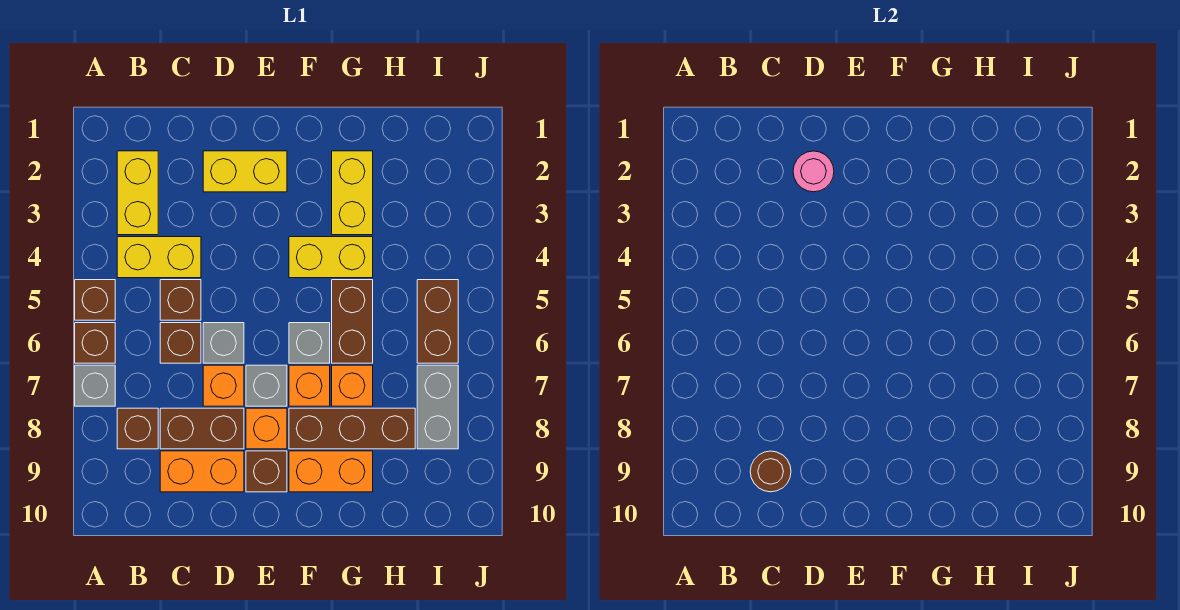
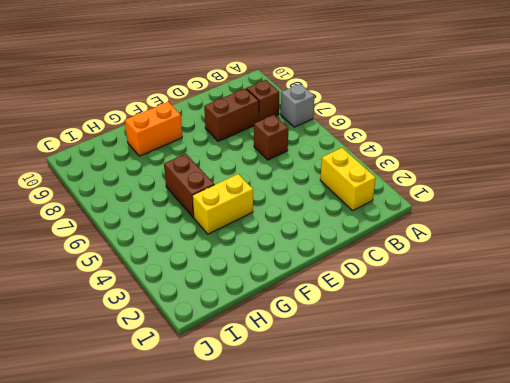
none -> brown brick A5 level 1
none -> brown brick A6 level 1
none -> yellow brick B4:C4 level 1

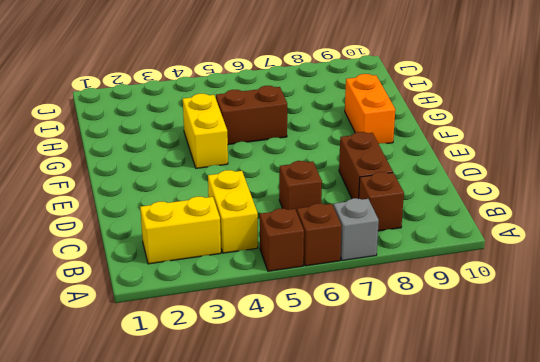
none -> brown brick C5 level 1
none -> orange brick C9:D9 level 1
none -> yellow brick D2:E2 level 1

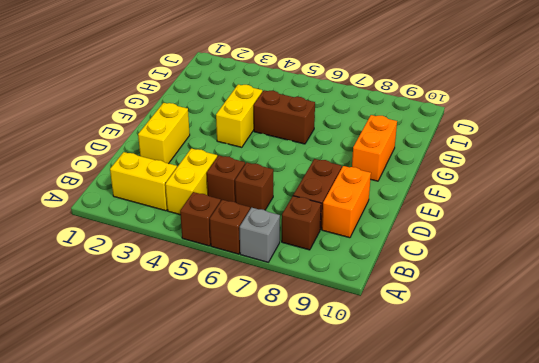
none -> grey brick D6 level 1
none -> orange brick D7 level 1
none -> grey brick E7 level 1

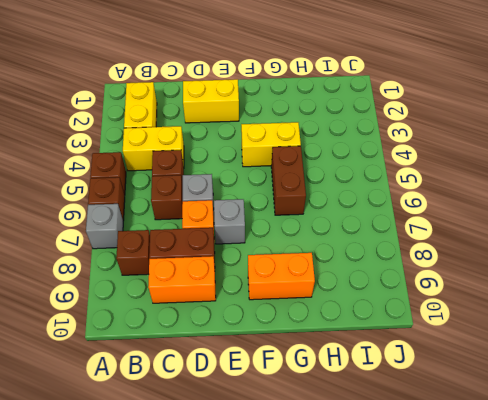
none -> orange brick E8 level 1
none -> brown brick E9 level 1
none -> grey brick F6 level 1

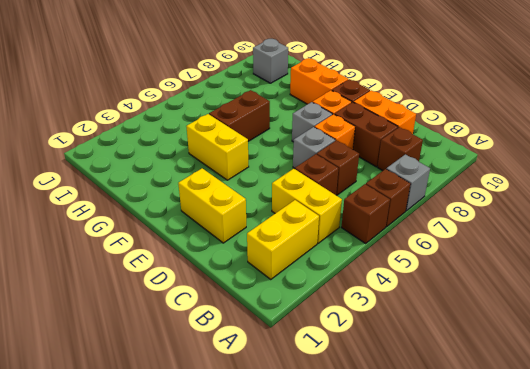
grey brick I9 level 1 -> grey brick F6 level 1
none -> orange brick F7 level 1
none -> brown brick F8:H8 level 1
none -> yellow brick G2:G3 level 1

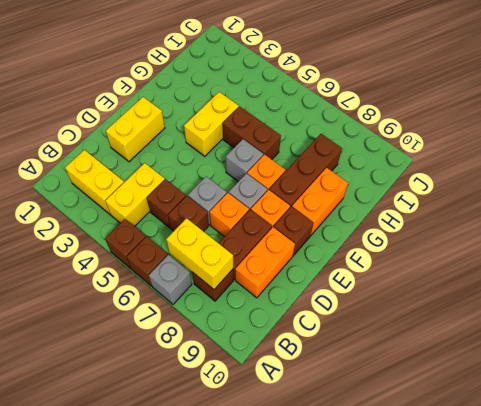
yellow brick B7:B8 level 2 -> yellow brick G2:G3 level 1
none -> orange brick G7 level 1
none -> brown brick I5:I6 level 1
none -> grey brick I7:I8 level 1

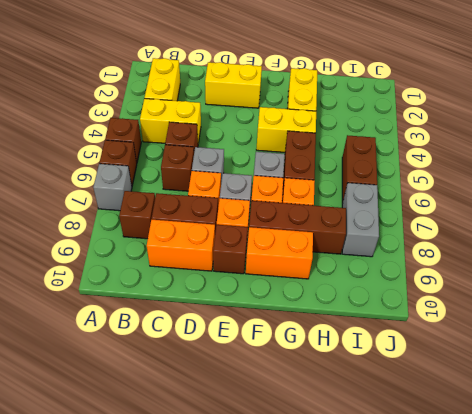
none -> brown round brick C9 level 2
none -> pink round brick D2 level 2

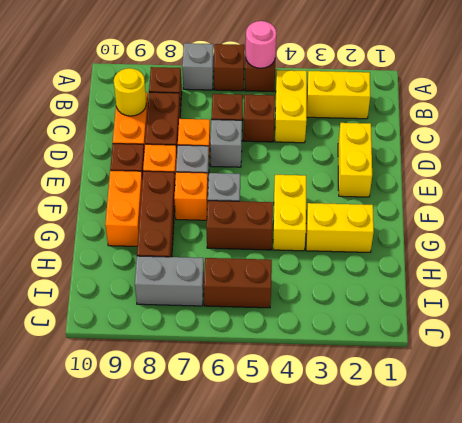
pink round brick A5 level 2 -> pink round brick D2 level 2
yellow round brick C9 level 2 -> brown round brick C9 level 2
none -> orange brick G7 level 1

